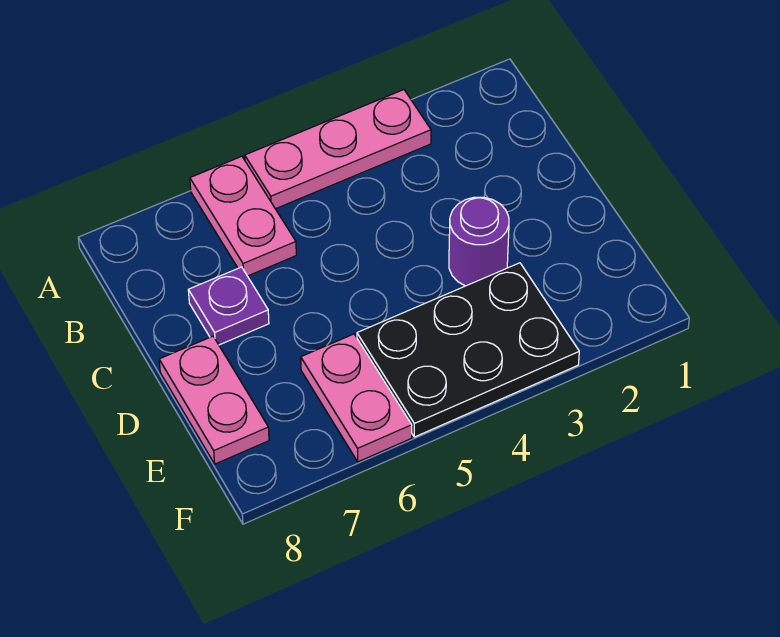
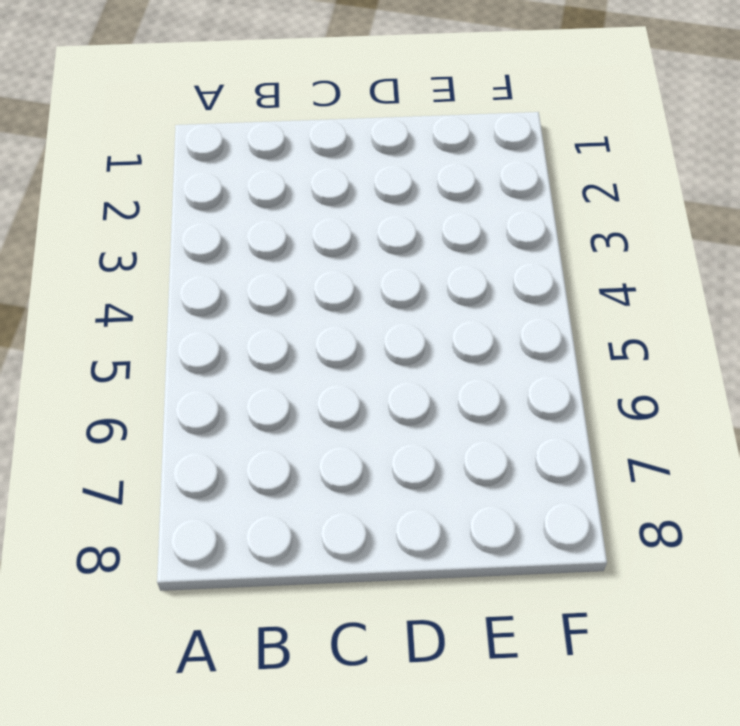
none -> pink plate A3:A5 level 1
none -> pink plate A6:B6 level 1

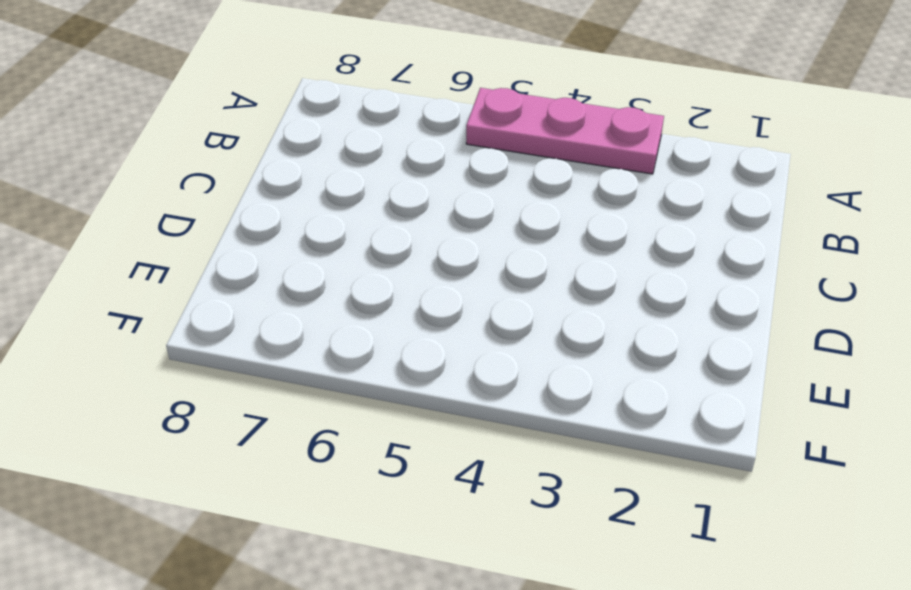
none -> pink plate A6:B6 level 1
none -> purple plate C7 level 1

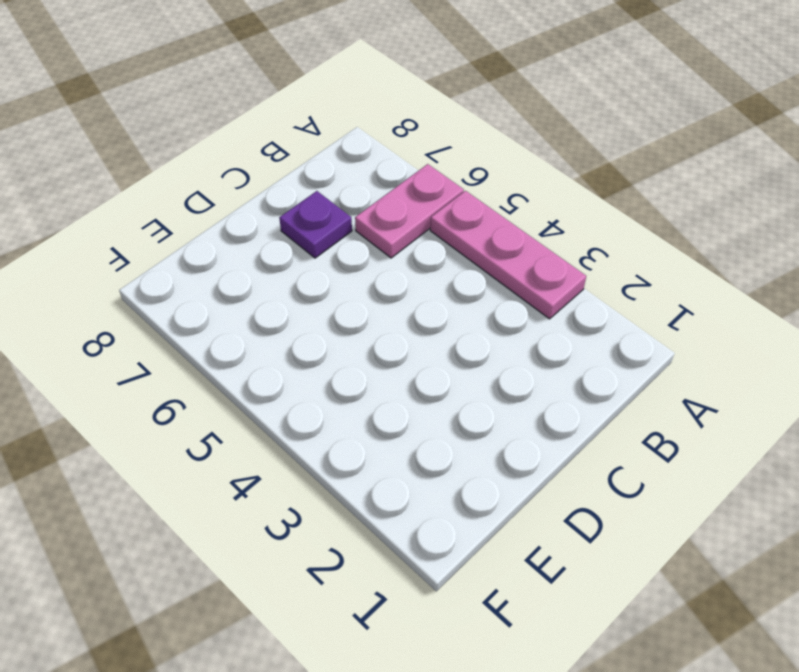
none -> purple round brick D3 level 1
none -> pink plate D8:E8 level 1

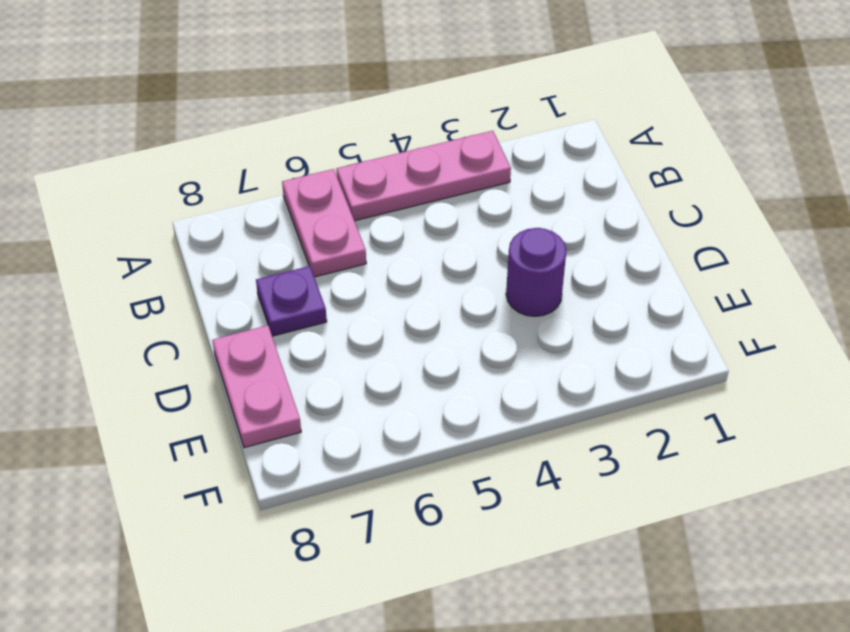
none -> black plate E3:F5 level 1
none -> pink plate E6:F6 level 1

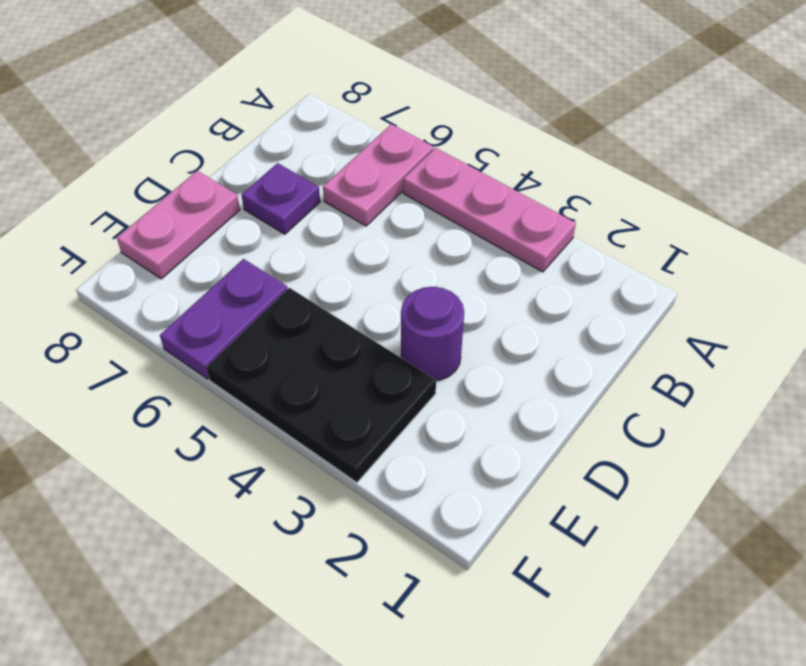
purple plate E6:F6 level 1 -> pink plate E6:F6 level 1

